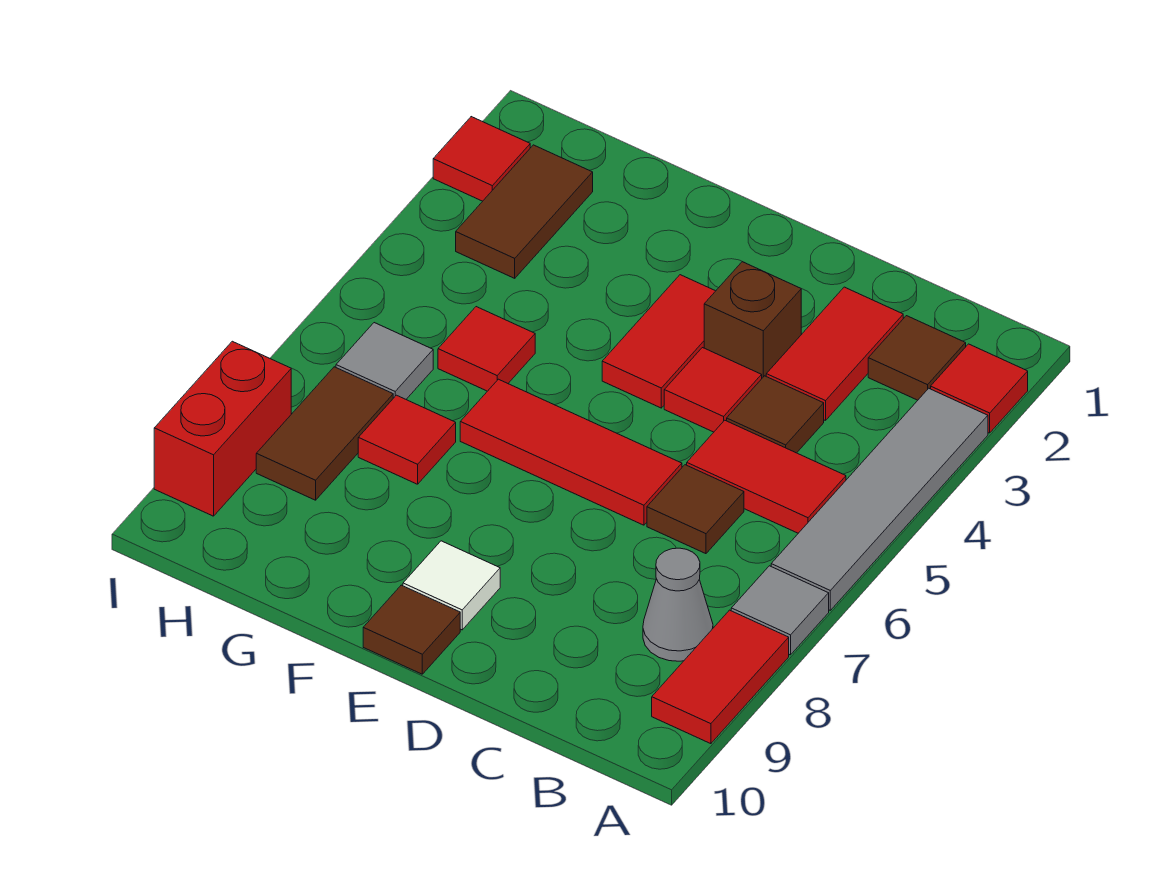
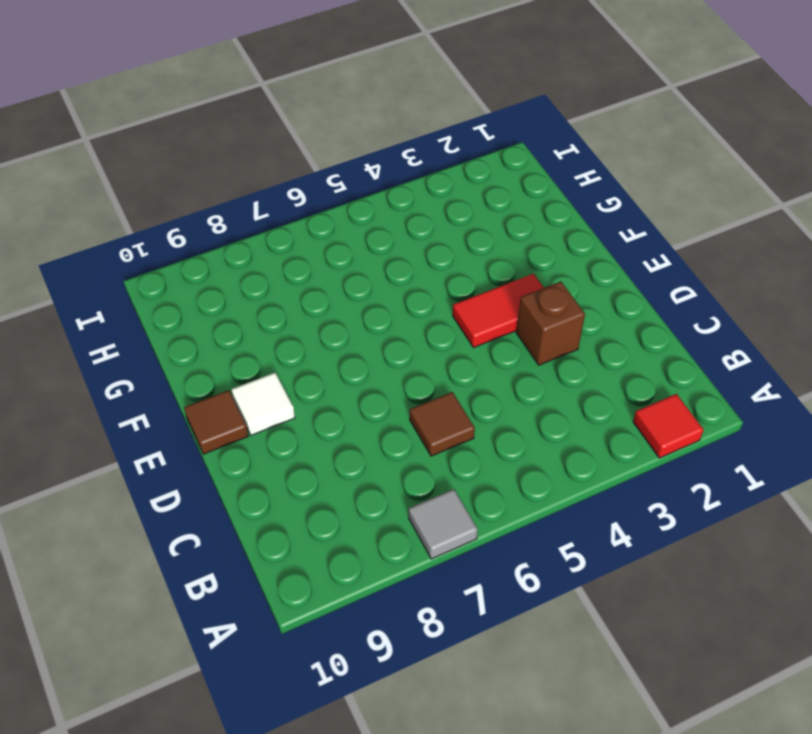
none -> grey tile A3:A6 level 1
none -> red tile A8:A9 level 1
none -> brown tile B2 level 1

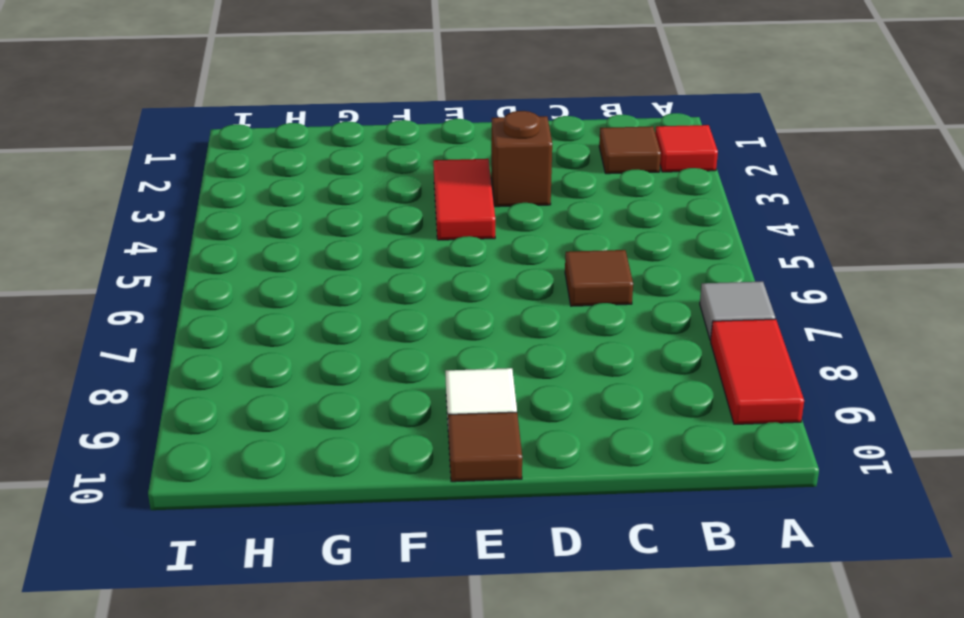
none -> grey tile A3:A6 level 1
none -> red tile B5:C5 level 1
none -> grey cone B8 level 1

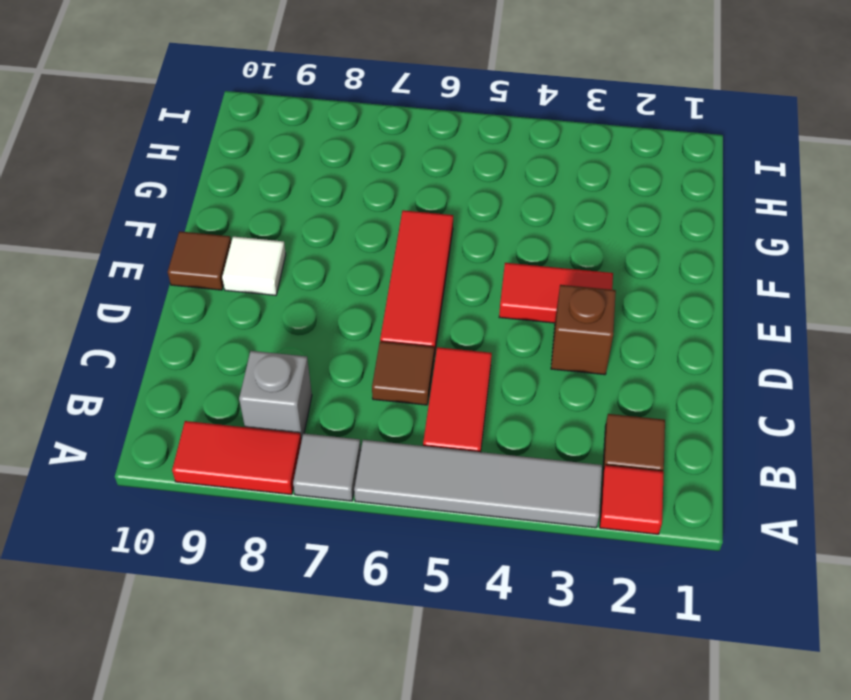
grey brick B8 level 1 -> grey cone B8 level 1
none -> red tile C2:C3 level 1
none -> brown tile C4 level 1
none -> red tile D4 level 1

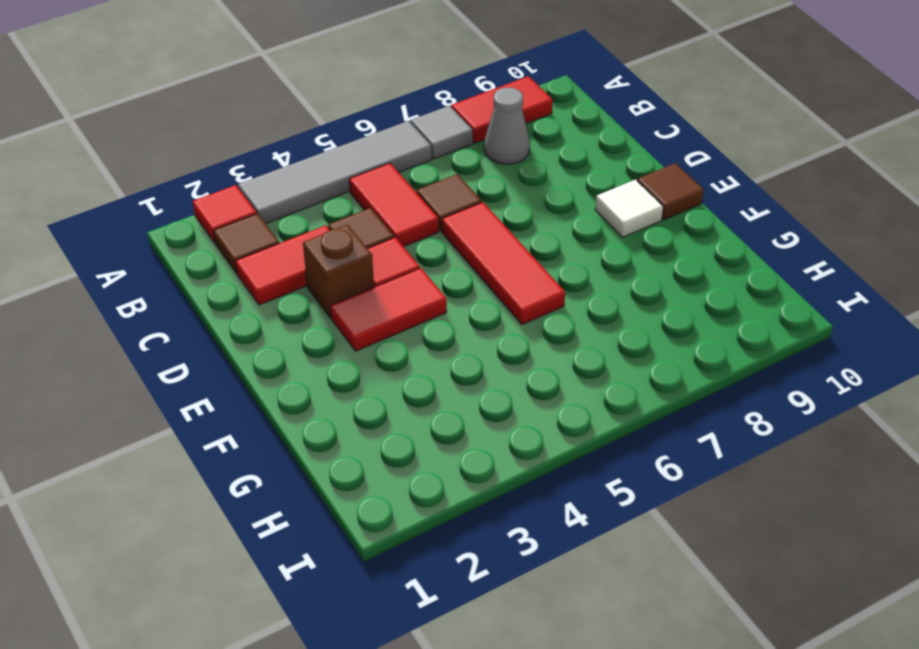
none -> red tile G5 level 1
none -> red tile G7 level 1
none -> brown tile H2:H3 level 1

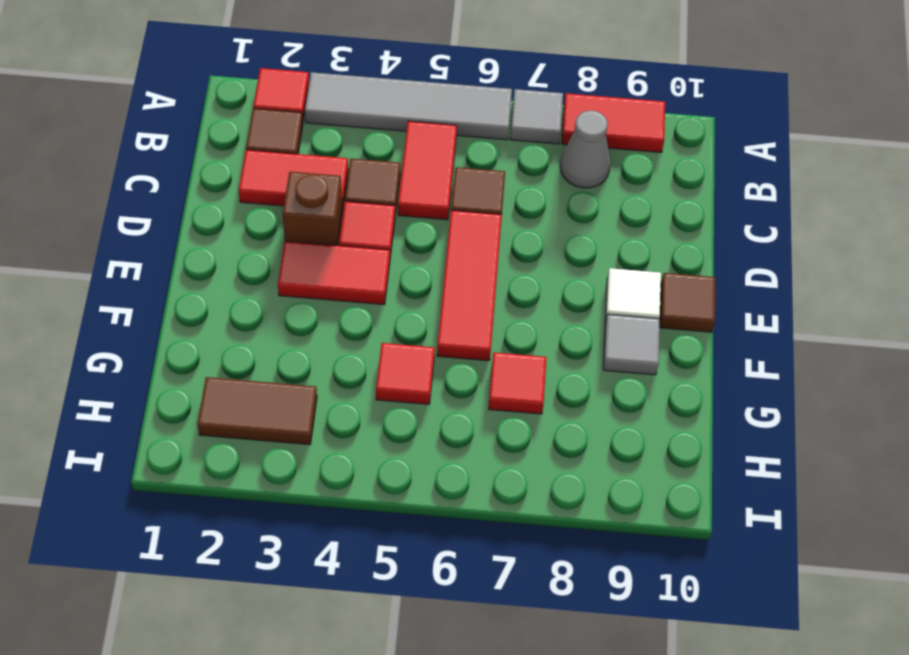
grey tile F9 level 1 -> grey tile H6 level 1
none -> brown tile H7:H8 level 1
none -> red tile I2 level 1
none -> red brick I8:I9 level 1

